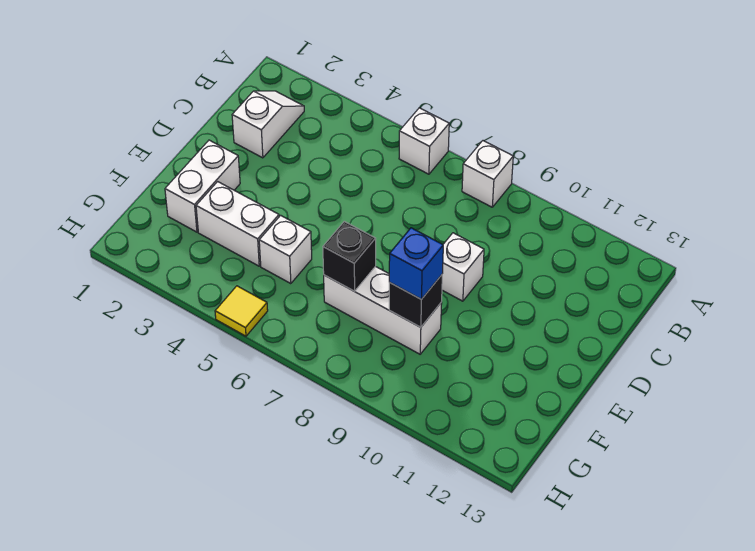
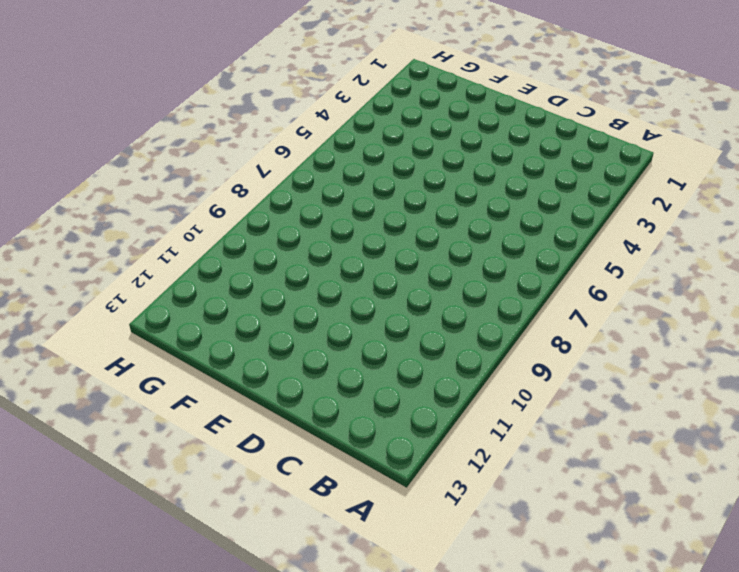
none -> white brick A6 level 1
none -> white brick A8 level 1
none -> white slope B2:C2 level 1 top C

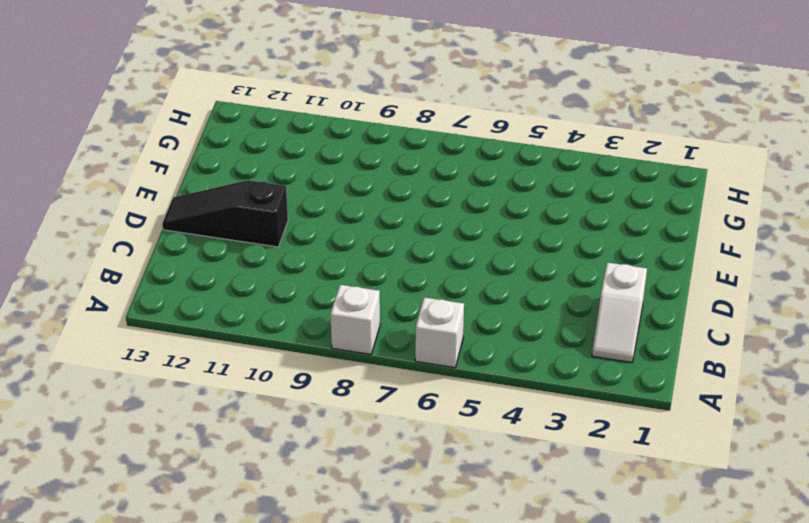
black slope D11:D13 level 1 top 11 -> none
none -> white brick D9 level 1
none -> white brick E2:F2 level 1
none -> white brick F3:F4 level 1

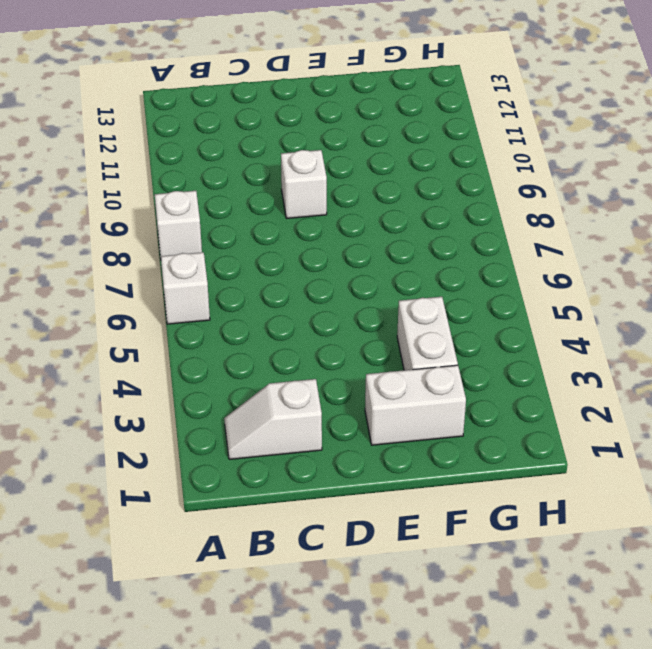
none -> white brick F5 level 1
none -> white brick F7:F9 level 1
none -> yellow tile H5 level 1

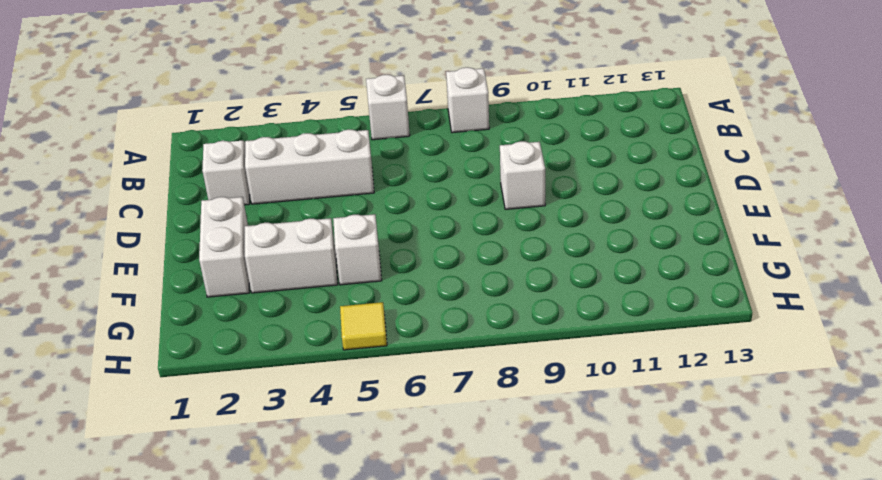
white brick C3:C5 level 1 -> white brick F7:F9 level 1
none -> black brick F7 level 2
none -> black brick F9 level 2
none -> blue brick F9 level 3

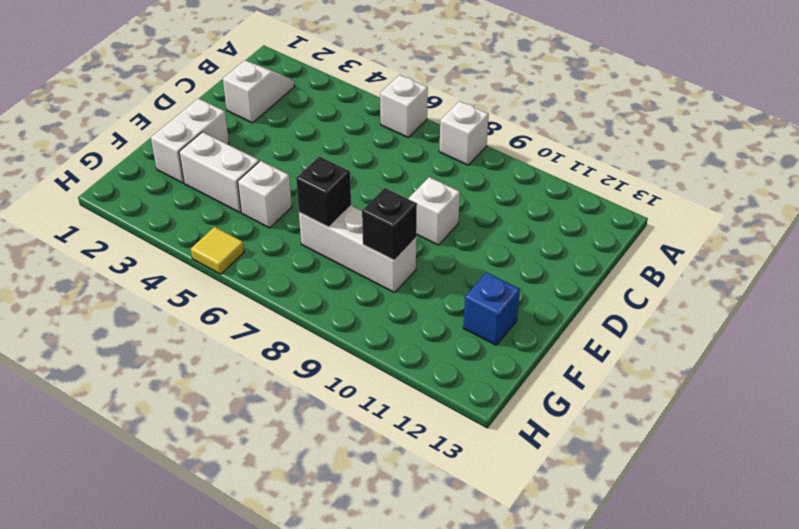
blue brick F12 level 1 -> blue brick F9 level 3

